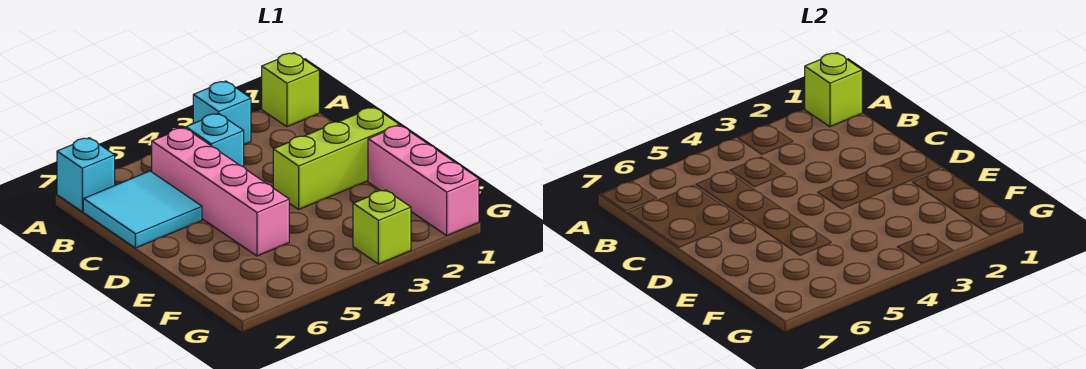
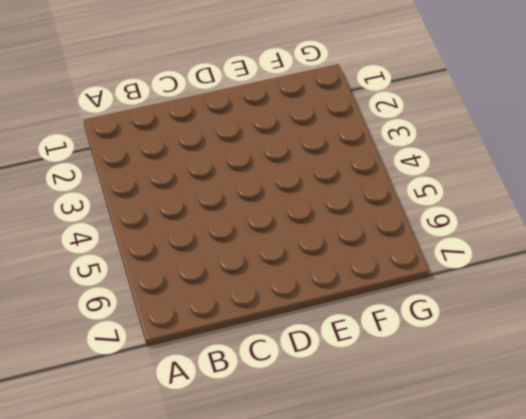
none -> lime brick A1 level 1
none -> cyan brick A3 level 1

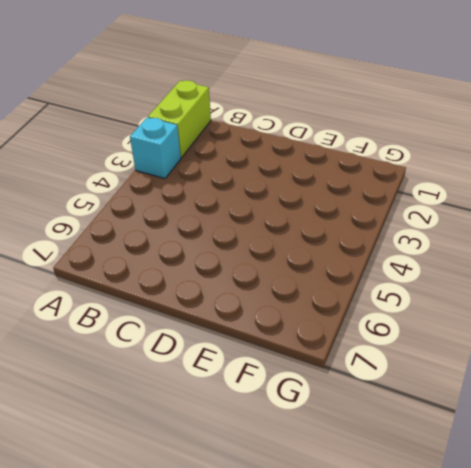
lime brick A1:A2 level 1 -> lime brick A1 level 1
none -> cyan brick A7 level 1
none -> cyan brick B4 level 1

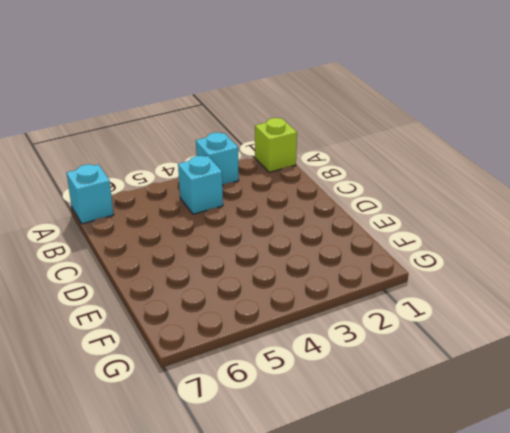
none -> pink brick B5:E5 level 1
none -> cyan tile B6:C7 level 1

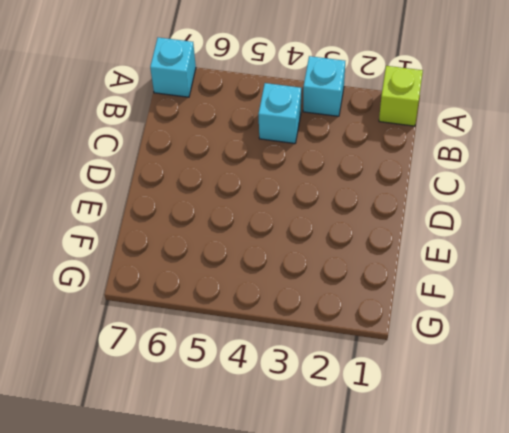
none -> pink brick B5:E5 level 1
none -> cyan tile B6:C7 level 1

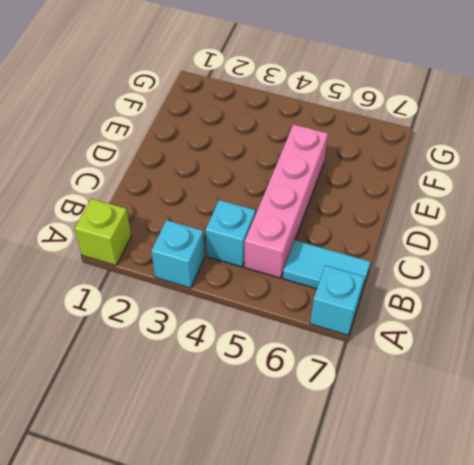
cyan tile B6:B7 level 1 -> cyan tile B6:C7 level 1
none -> lime brick D1:D3 level 1
none -> pink brick E1:G1 level 1

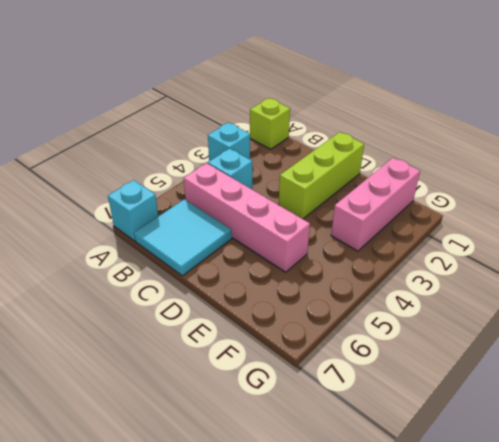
pink brick F1:F3 level 1 -> pink brick E1:G1 level 1
none -> lime brick G3 level 1
none -> lime brick A1 level 2

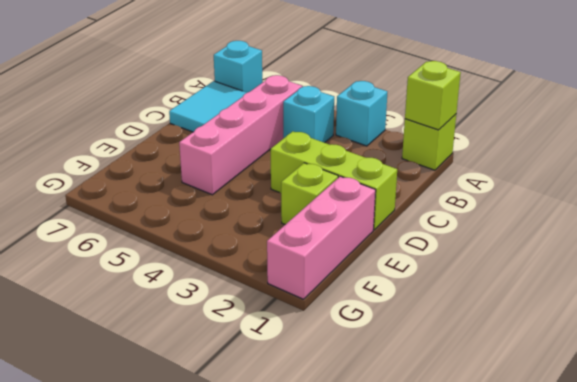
lime brick E2 level 1 -> lime brick G3 level 1

